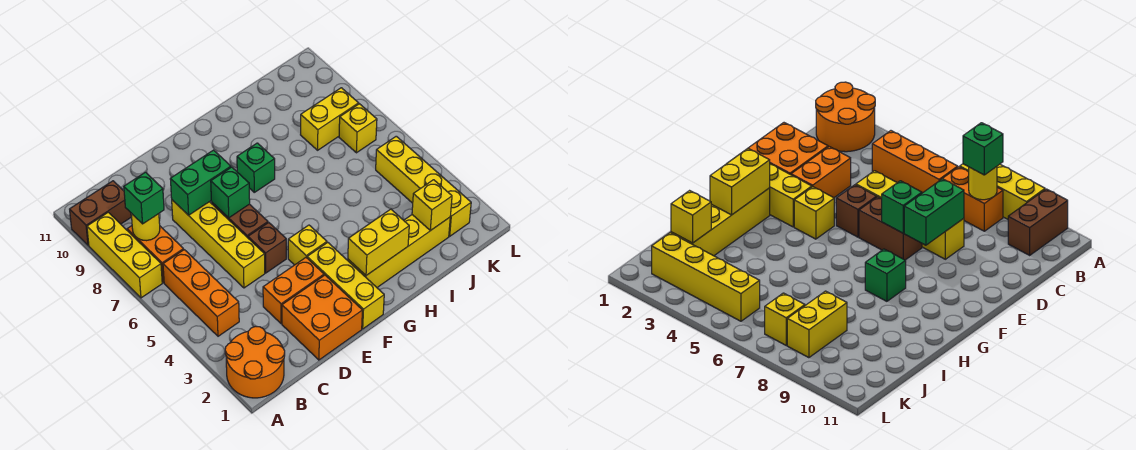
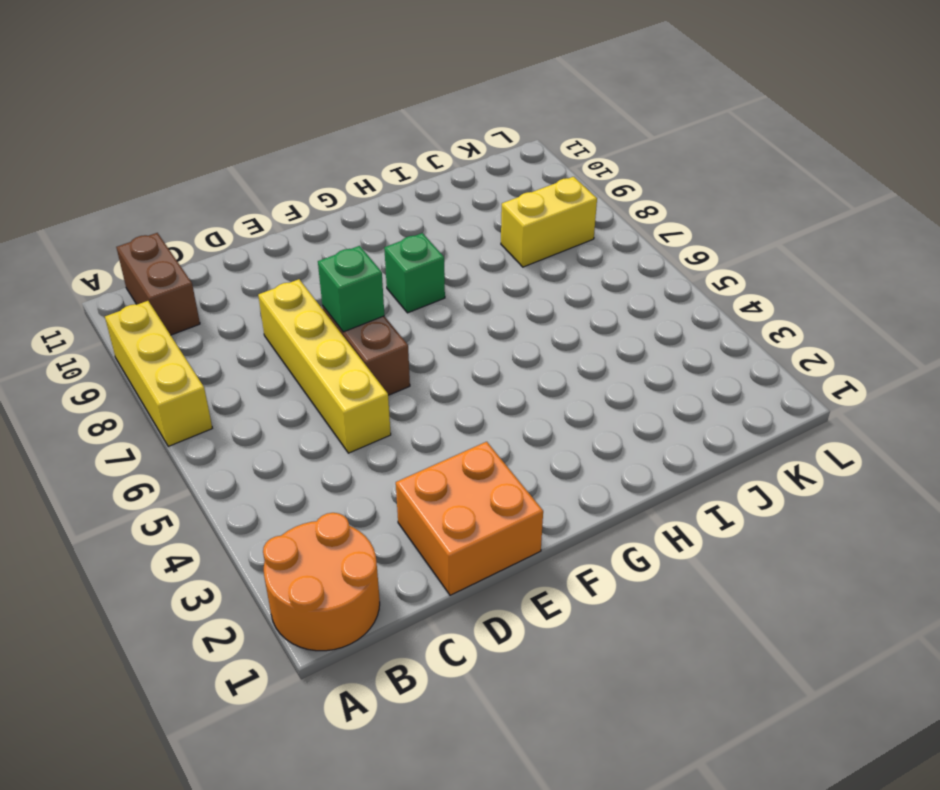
brown brick B10:B11 level 1 -> brown brick A10:B10 level 1
none -> orange brick B4:B6 level 1
none -> orange brick B7:B8 level 1
none -> orange brick D3:E3 level 1

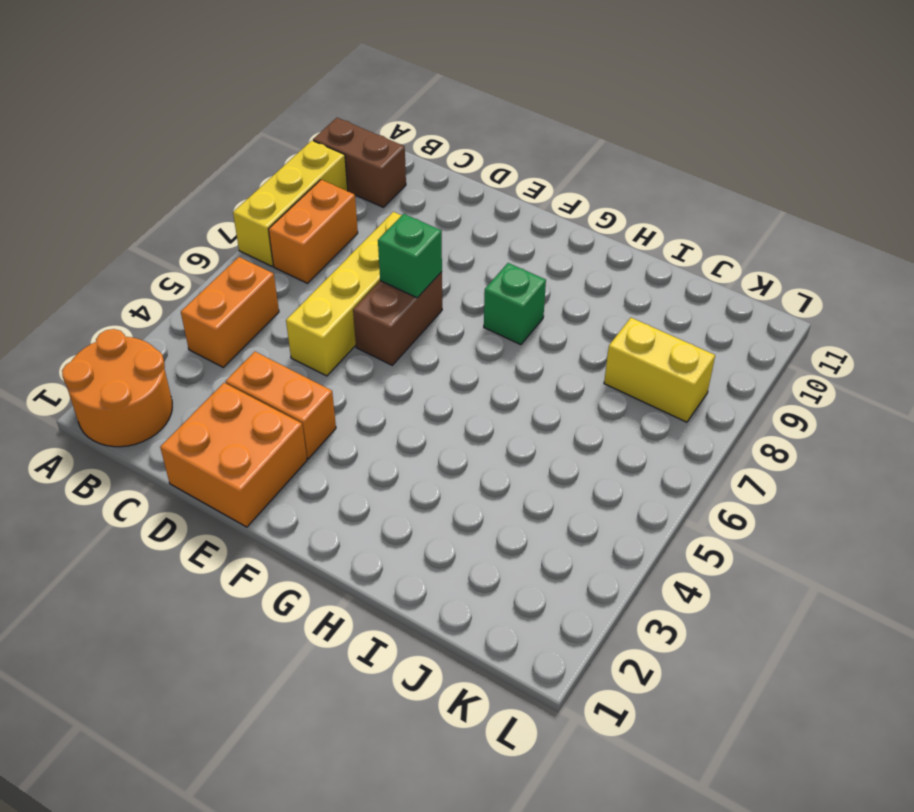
orange brick B4:B5 level 1 -> orange brick B4:B6 level 1
none -> brown brick E5 level 1
none -> yellow brick F1:F3 level 1
none -> yellow brick F4 level 1

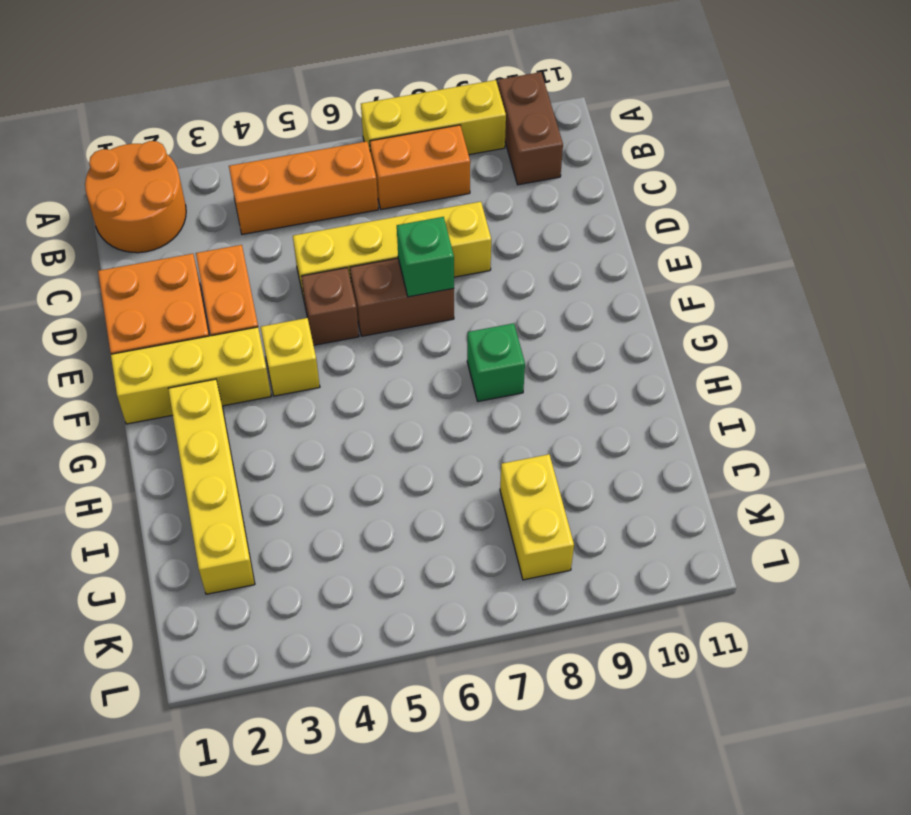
none -> yellow brick K2:K5 level 1
none -> yellow brick K7 level 1
none -> yellow round brick B8 level 2

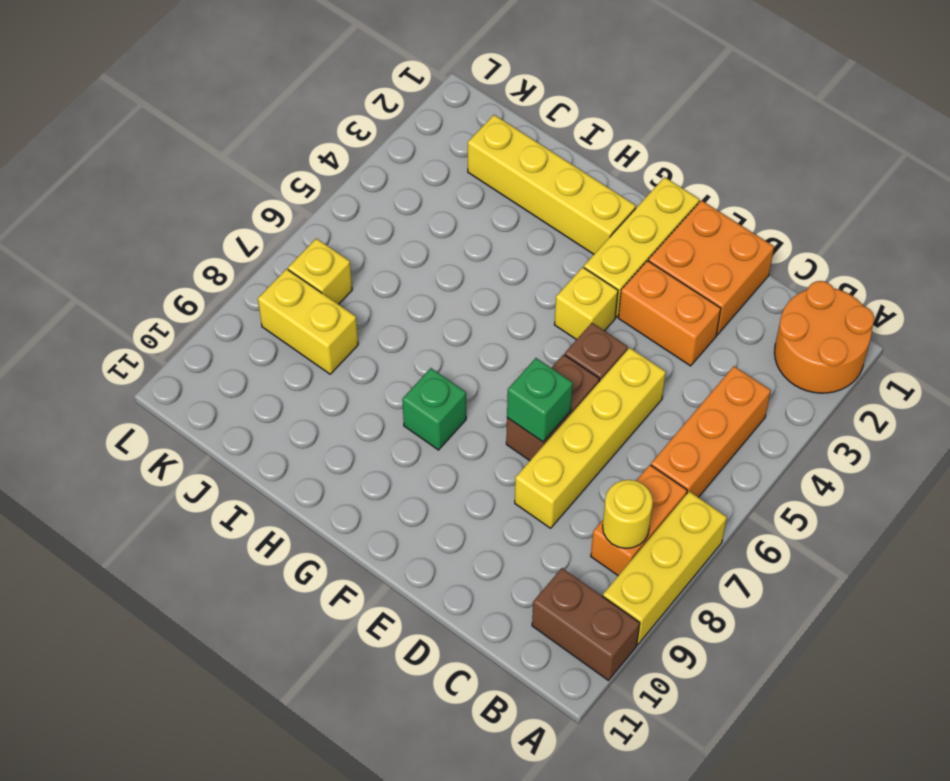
none -> yellow brick K2:K5 level 1
none -> green brick D8:E8 level 2
none -> yellow brick G2:H2 level 2

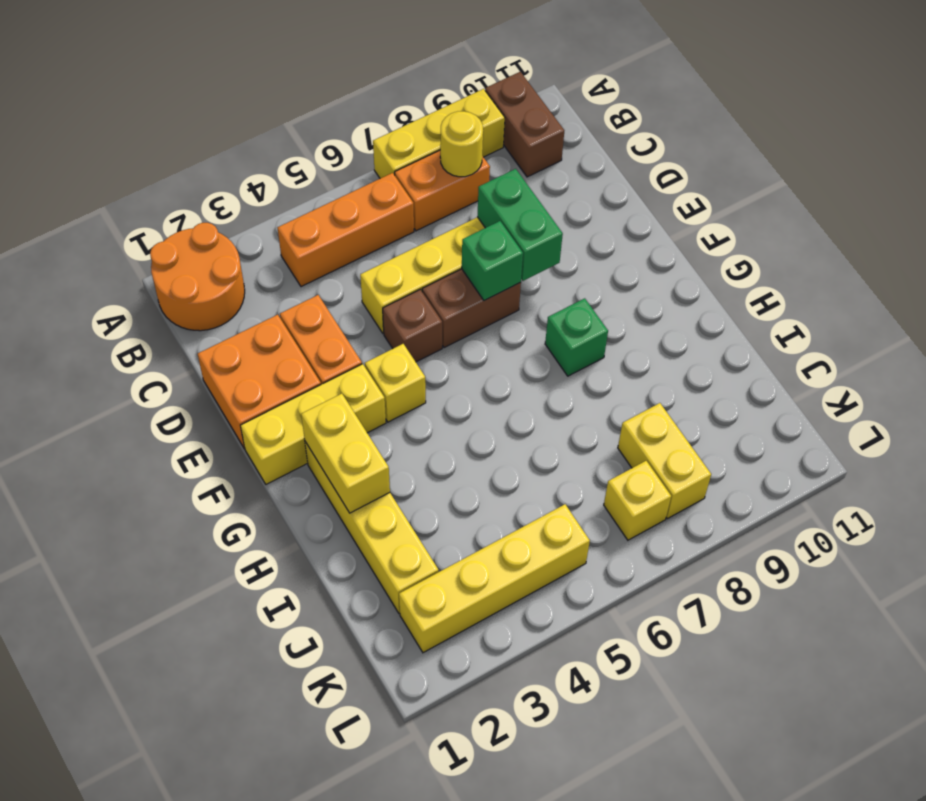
none -> yellow brick J2 level 2
none -> green brick B8 level 3

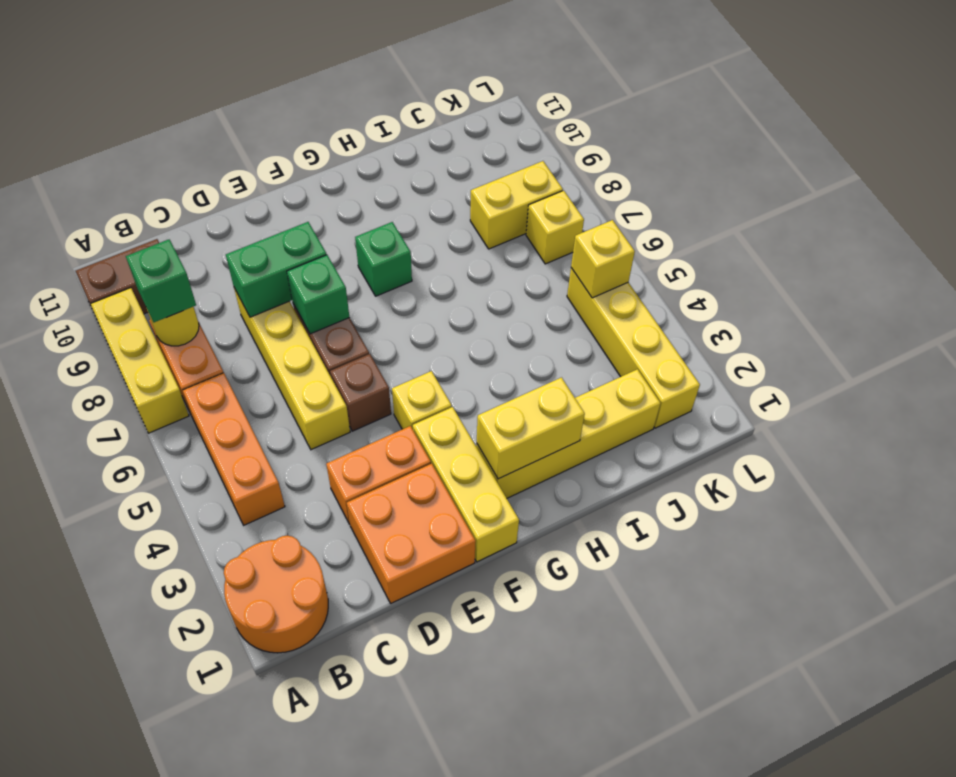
yellow brick K5 level 2 -> yellow brick J2 level 2

